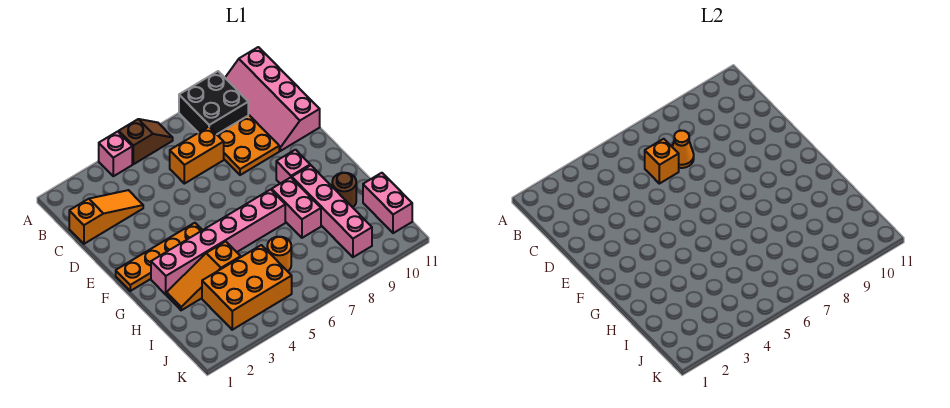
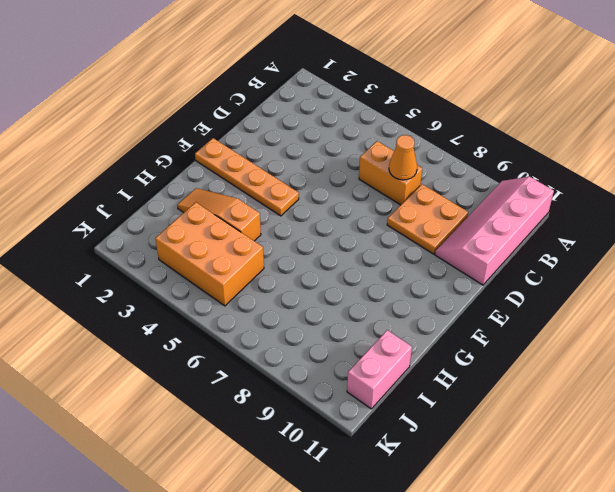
none -> pink brick A4 level 1
none -> brown slope A5:A6 level 1 top 5
none -> black brick A8:B9 level 1

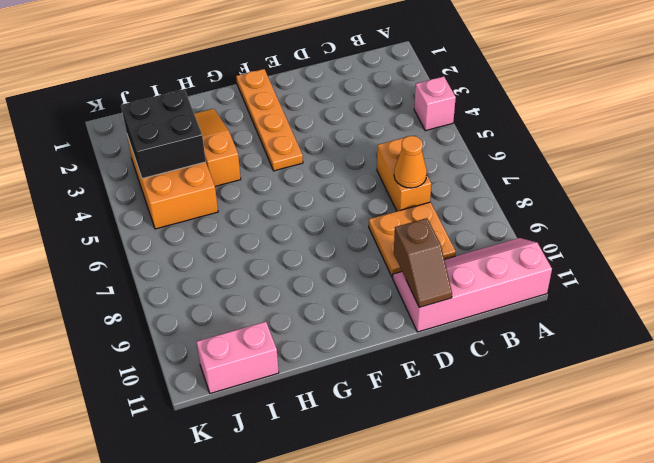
brown slope D10:D11 level 2 top 10 -> brown slope A5:A6 level 1 top 5
black brick I3:J4 level 2 -> black brick A8:B9 level 1
none -> orange slope C1:C3 level 1 top 1
none -> pink brick F9 level 1
none -> pink brick G2:G7 level 1

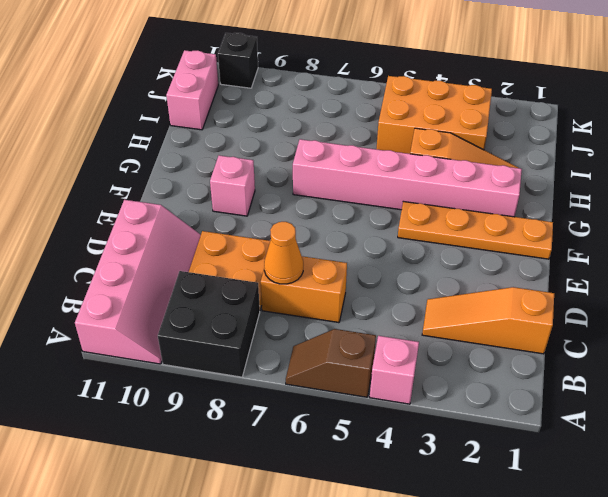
black brick K10 level 1 -> none
none -> pink brick G8:H8 level 1
none -> pink brick G9:J9 level 1
none -> brown round brick H10 level 1

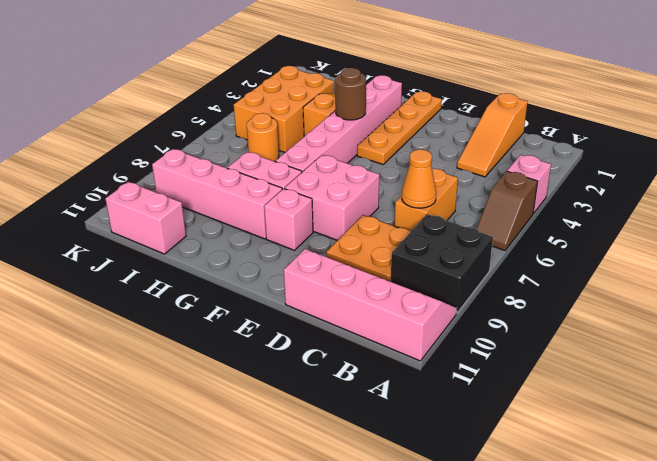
pink brick E7:F8 level 1 -> none
brown round brick G4 level 2 -> brown round brick H10 level 1
none -> orange brick C6 level 2

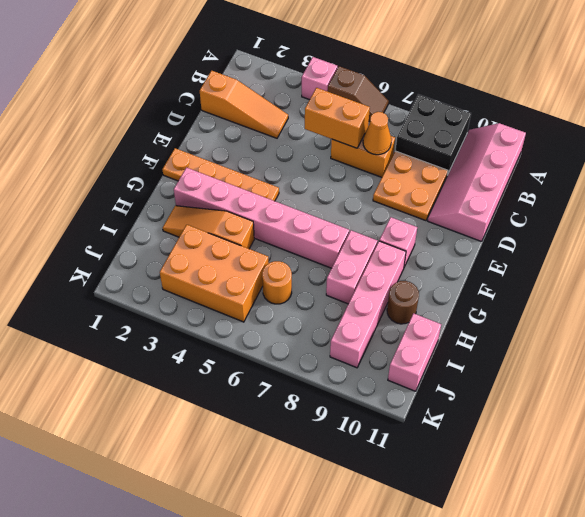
orange brick C5:C6 level 2 -> orange brick C6 level 2

